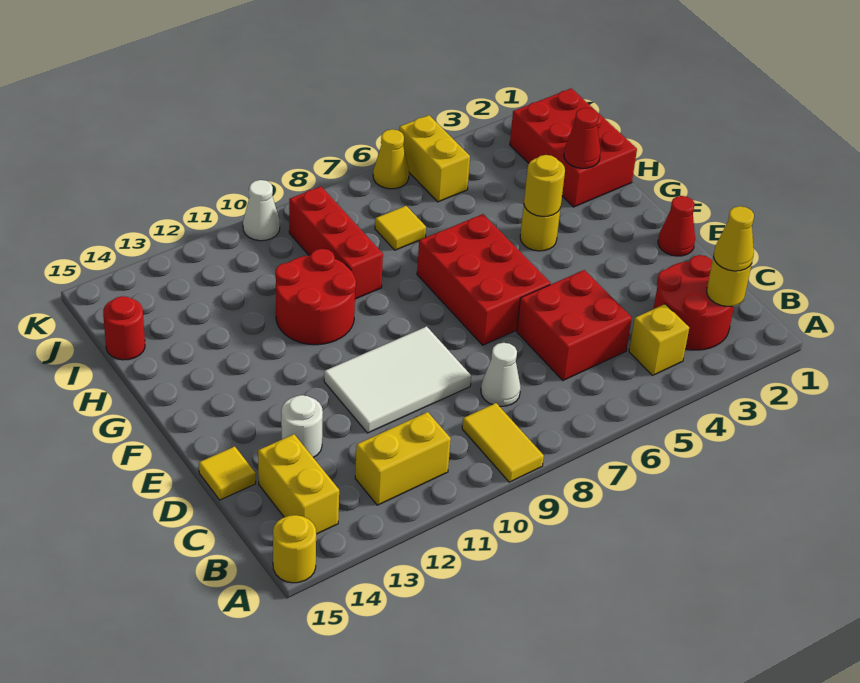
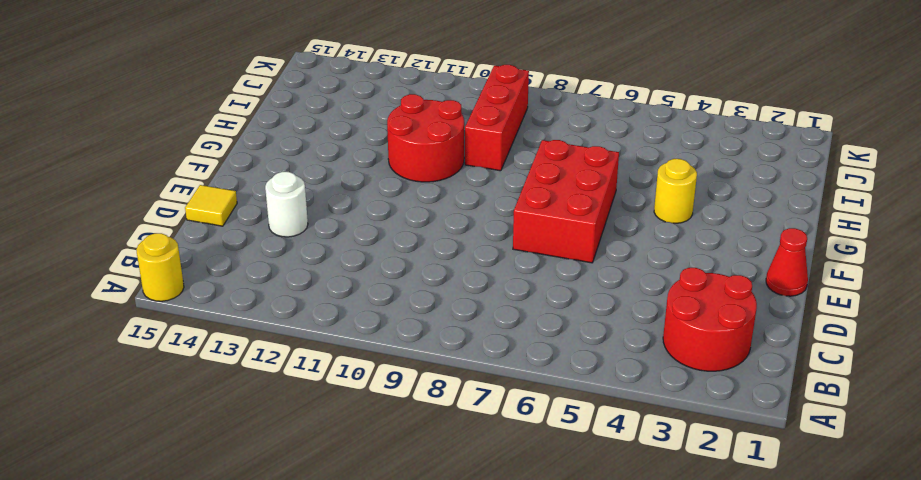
none -> yellow tile A9:B9 level 1
none -> yellow brick B4 level 1
none -> yellow brick B11:B12 level 1

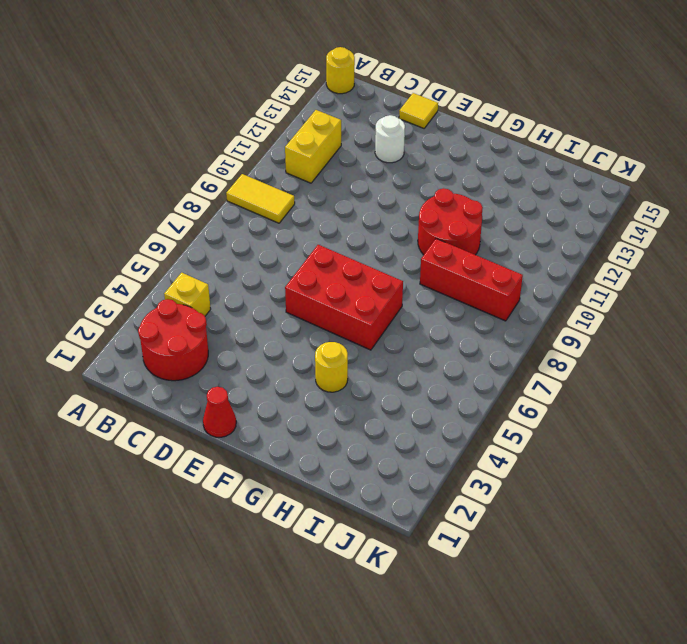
none -> yellow brick B14:C14 level 1
none -> red brick C5:D6 level 1
none -> white cone C8 level 1

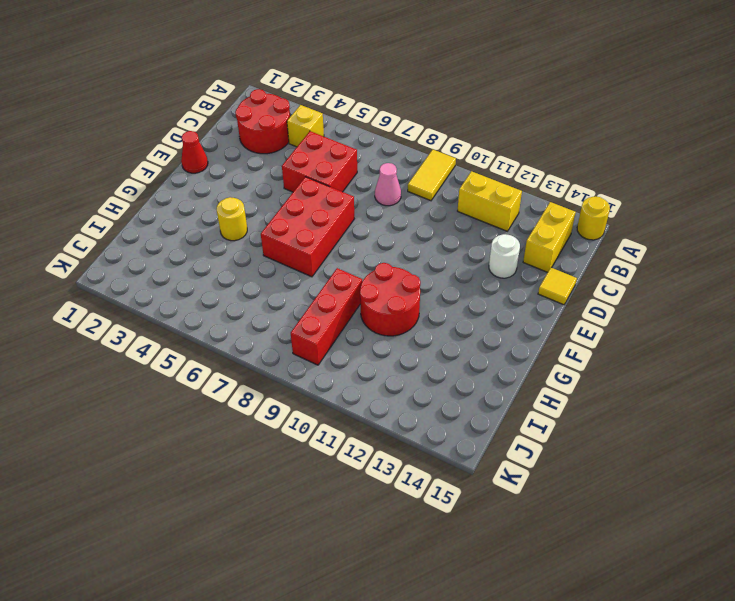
pink cone C8 level 1 -> white cone C8 level 1
none -> white tile D9:E11 level 1
none -> red brick H1:J2 level 1
none -> yellow tile I7 level 1

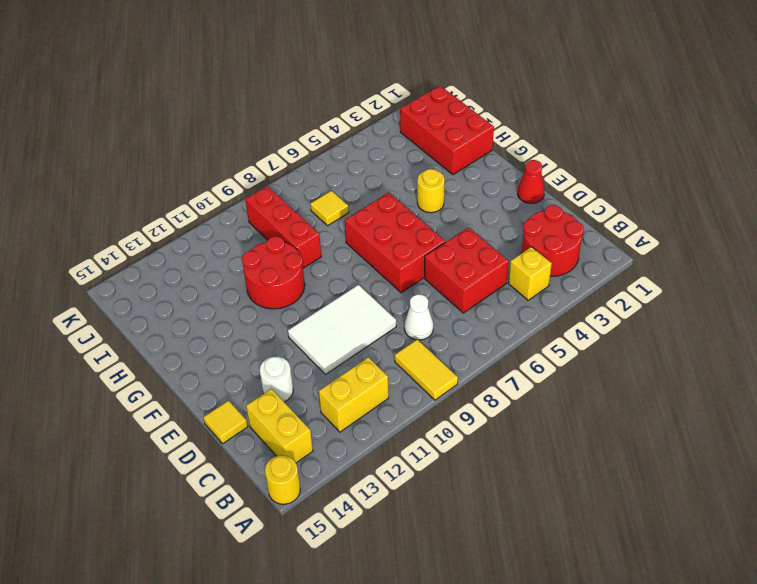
none -> red round brick I15 level 1
none -> yellow brick J5:K5 level 1
none -> yellow cone K6 level 1

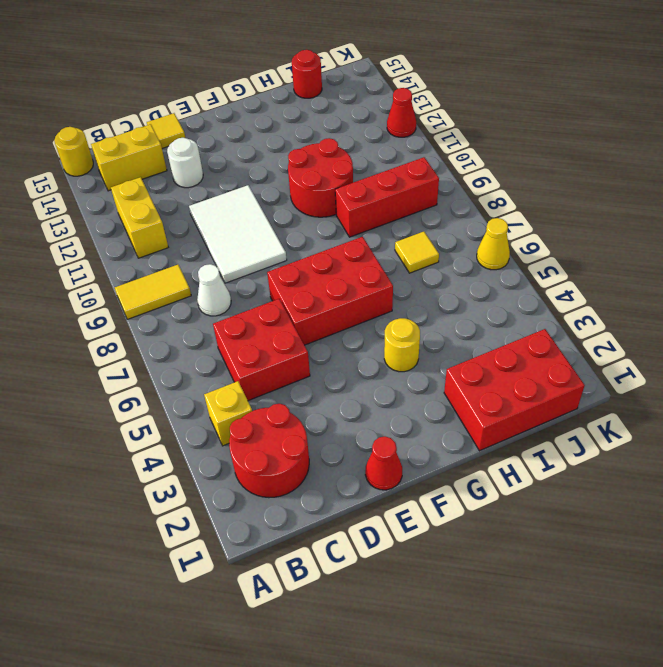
red cone K12 level 1 -> red cone H2 level 2
none -> yellow brick J5:K5 level 1
none -> white cone K10 level 1
none -> yellow round brick B2 level 2

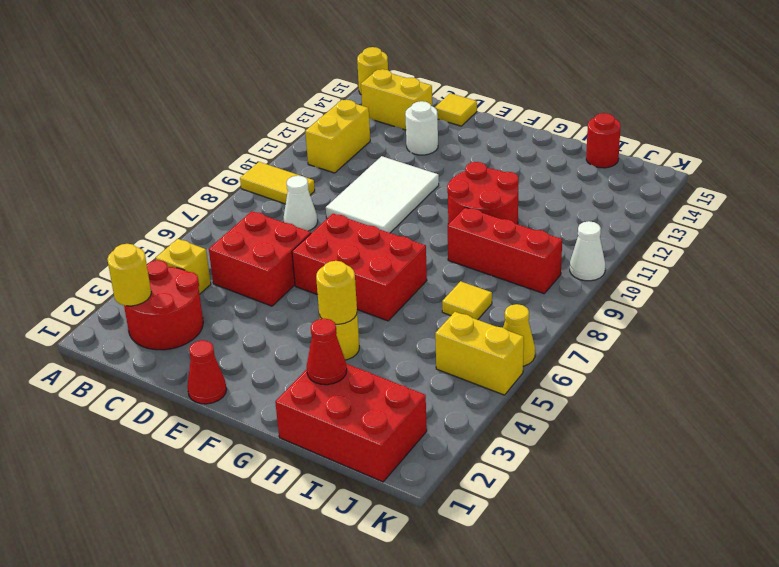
none -> yellow cone B2 level 3

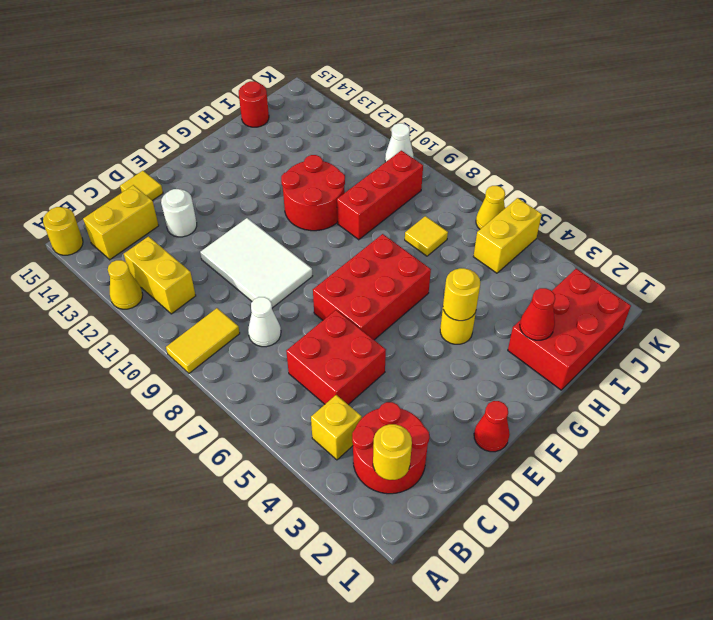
yellow cone A12 level 1 -> yellow cone B2 level 3

